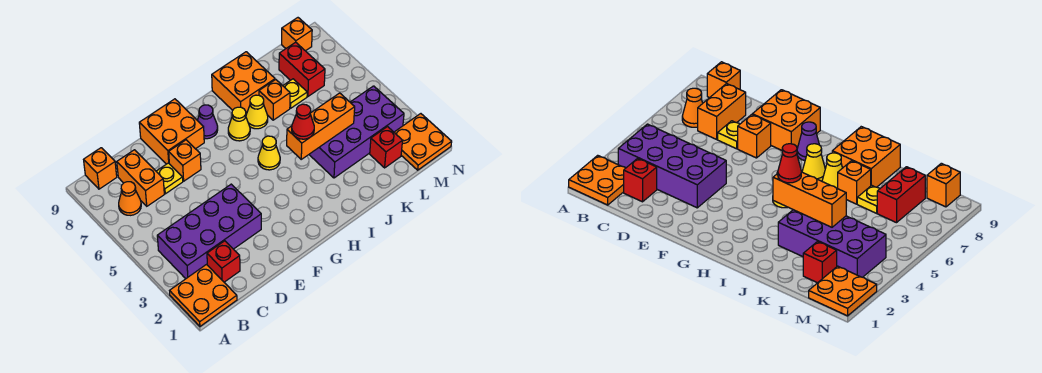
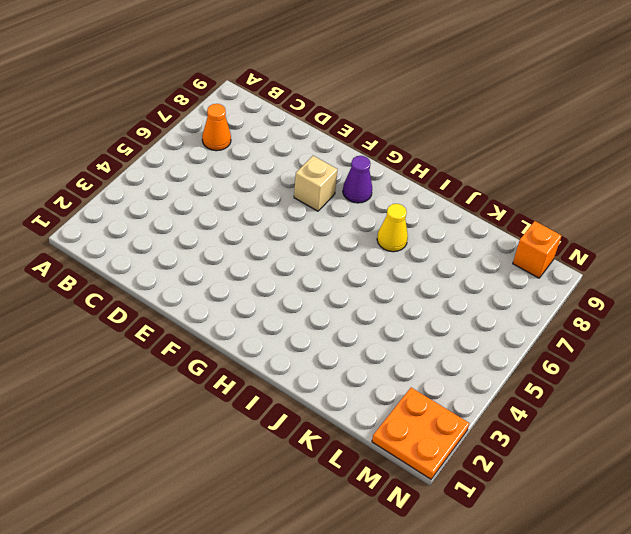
tan brick F7 level 1 -> none
none -> orange plate A1:B2 level 1
none -> purple brick B3:E4 level 1
none -> orange brick B9 level 1

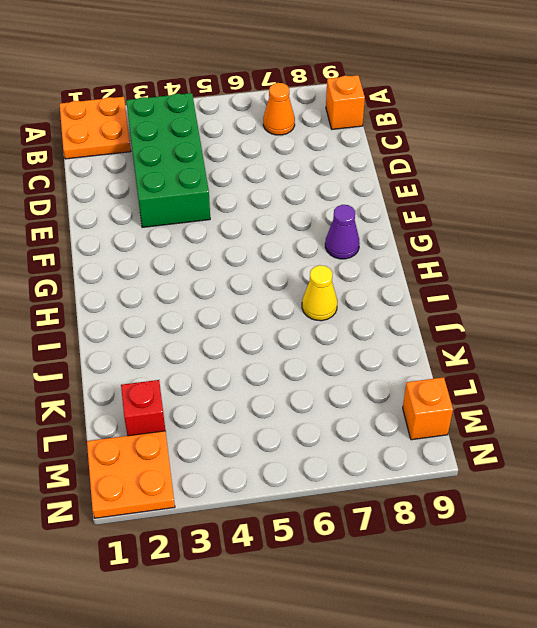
green brick B3:E4 level 1 -> purple brick B3:E4 level 1
none -> red brick C2 level 1
none -> orange brick C7:C8 level 1
none -> yellow plate D7 level 1

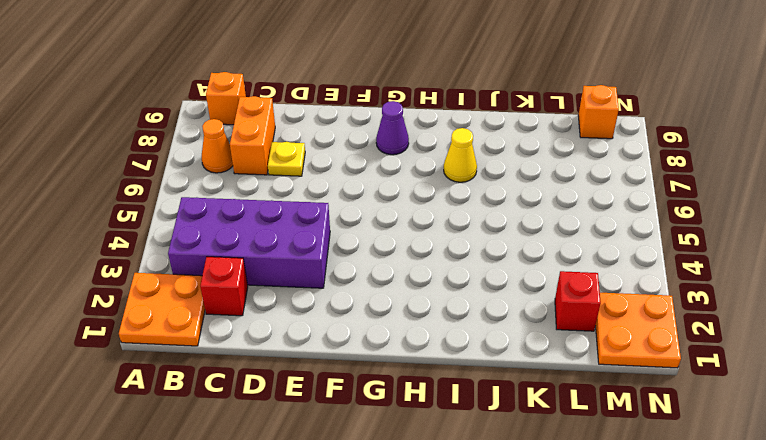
none -> orange brick E7 level 1
none -> orange brick E8:F9 level 1
none -> yellow cone H5 level 1

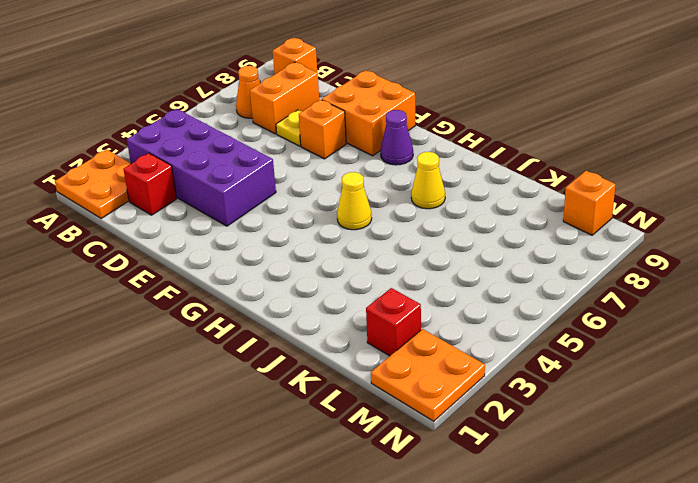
none -> yellow cone H7 level 1
none -> orange brick I8:J9 level 1
none -> purple brick J3:M4 level 1

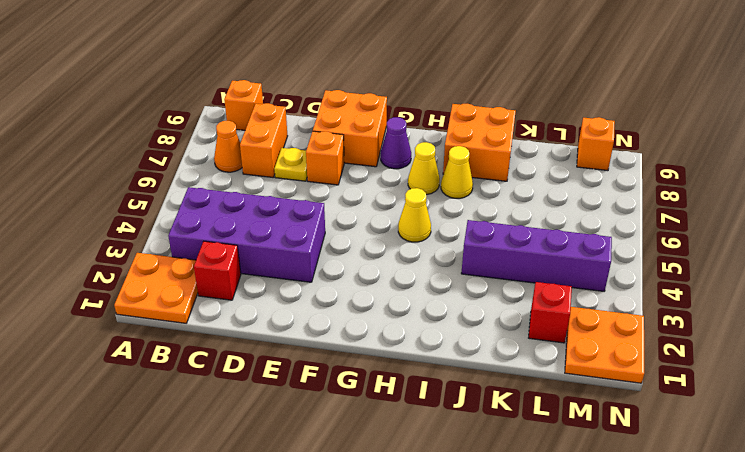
purple brick J4:M4 level 1 -> purple brick J3:M4 level 1
none -> orange brick J7 level 1
none -> yellow plate K7 level 1
none -> red brick L7:L8 level 1

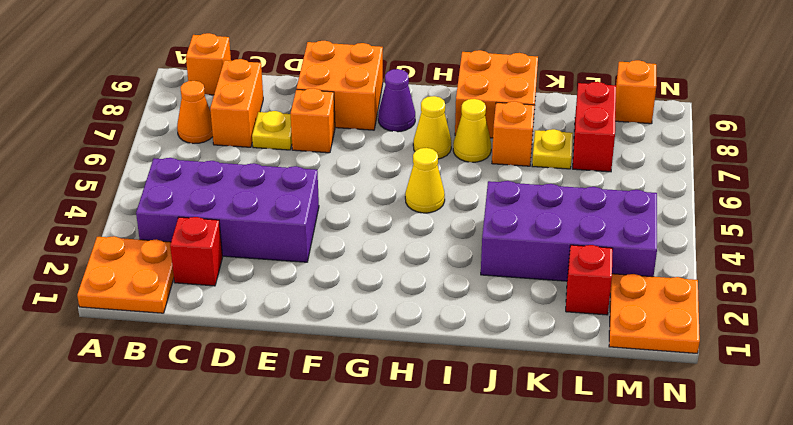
none -> orange brick I4:K4 level 2
none -> red cone I4 level 3

